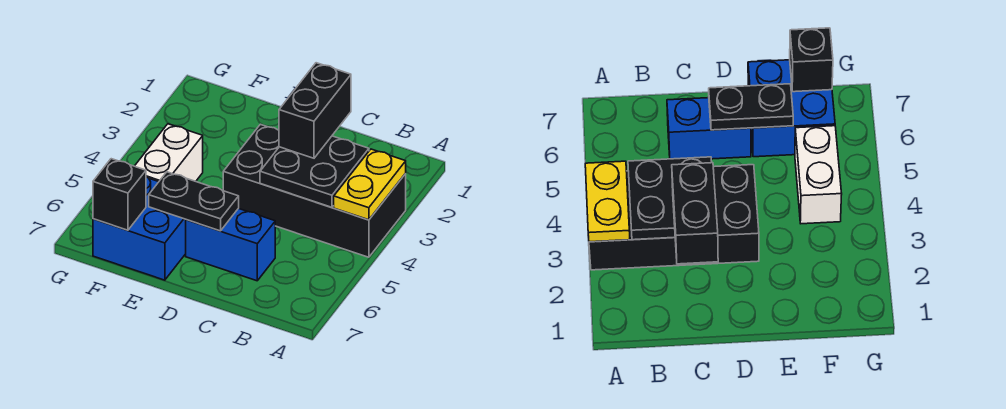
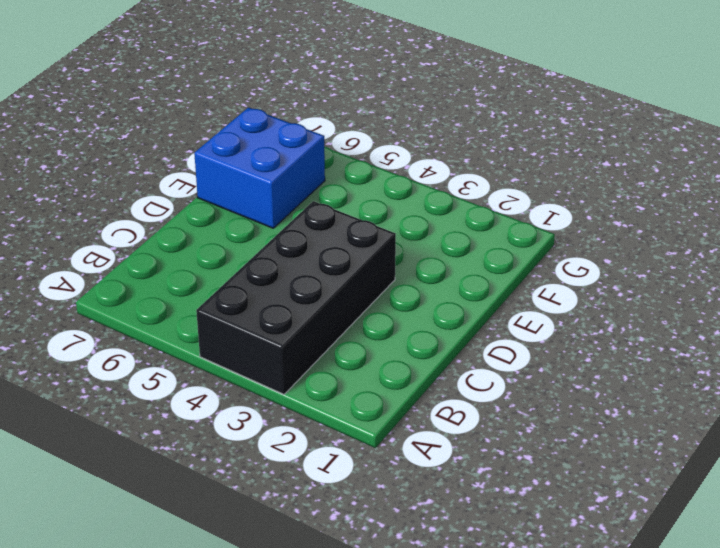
none -> blue brick C6:D6 level 1
none -> white brick F4:F5 level 1

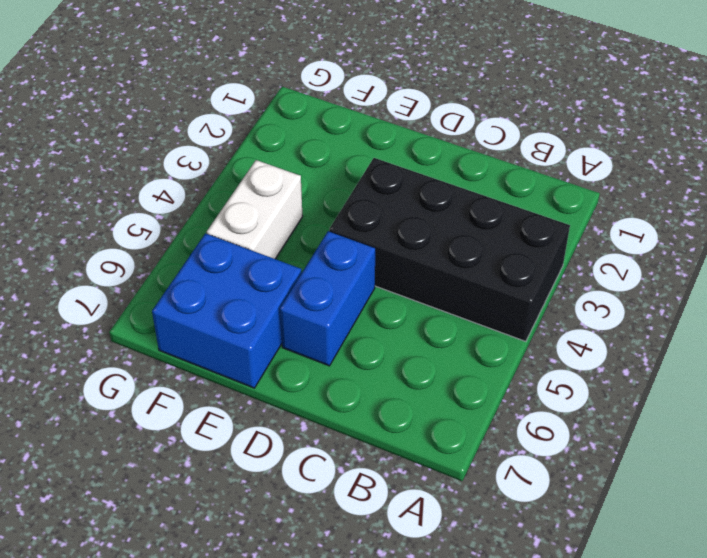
blue brick D5:D6 level 1 -> blue brick C6:D6 level 1
none -> yellow plate A3:A4 level 2
none -> black plate B3:C4 level 2

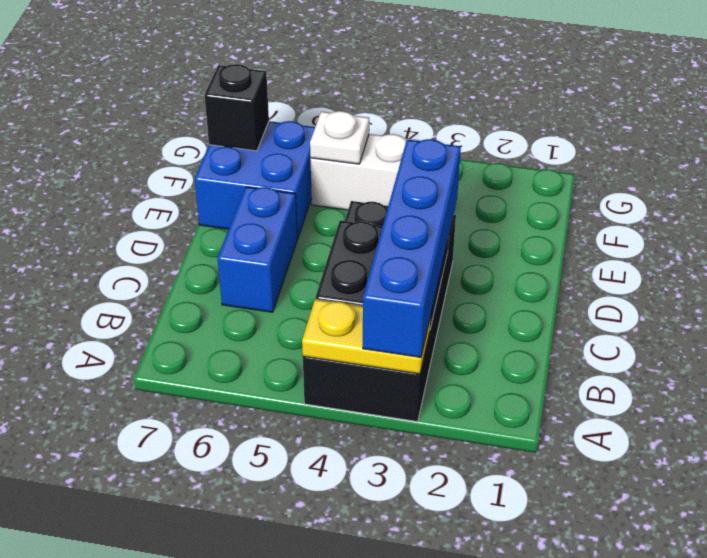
blue brick A3:D3 level 3 -> black brick C2:C3 level 3
white plate F5 level 2 -> none
none -> black plate D6:E6 level 2

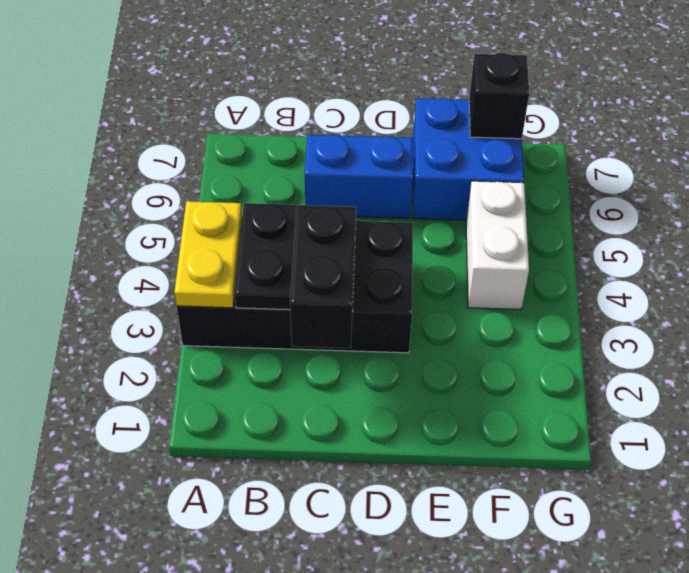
none -> black plate D6:E6 level 2

